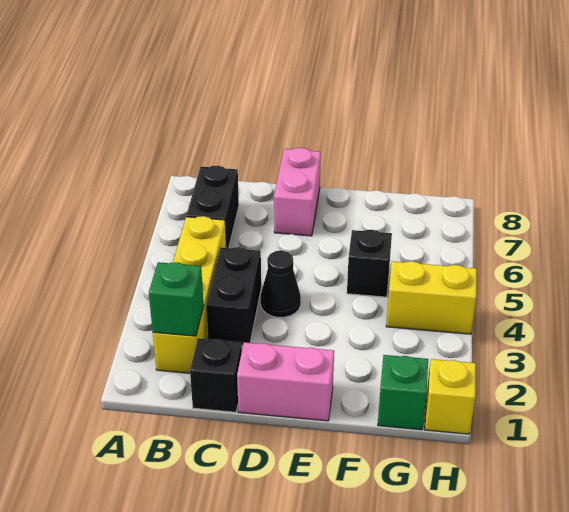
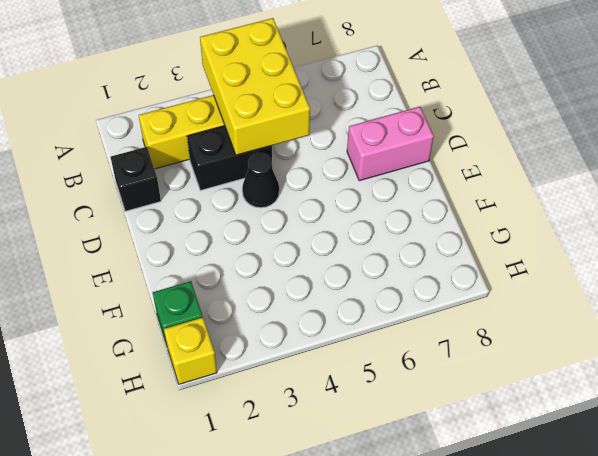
yellow brick A4:C5 level 2 -> none
none -> black brick B6:B7 level 1
none -> pink brick D1:E1 level 1
none -> black brick F5 level 1

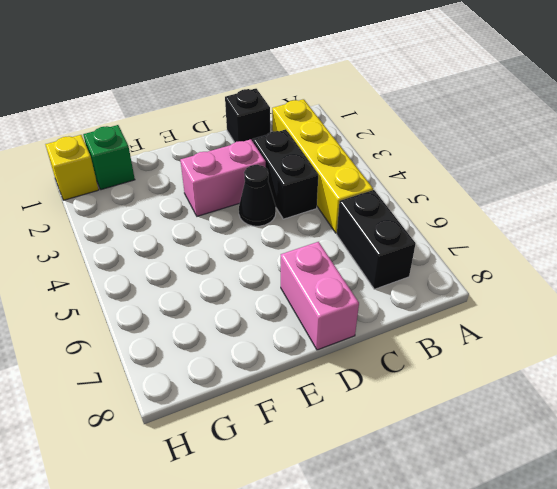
pink brick D3:E3 level 1 -> pink brick D1:E1 level 1
none -> black brick F5 level 1
none -> yellow brick G4:H4 level 1
none -> green brick B2 level 2

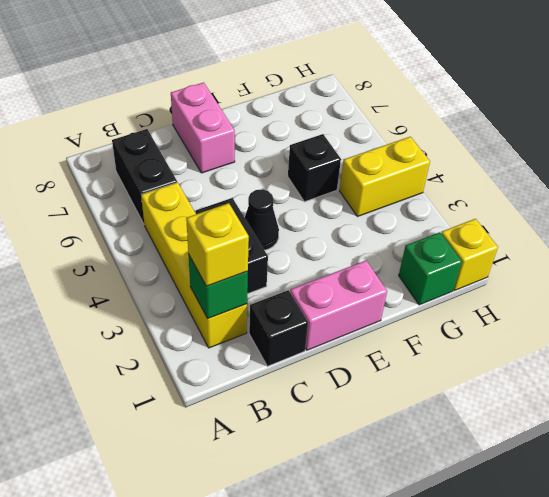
yellow brick B2 level 3 -> none

